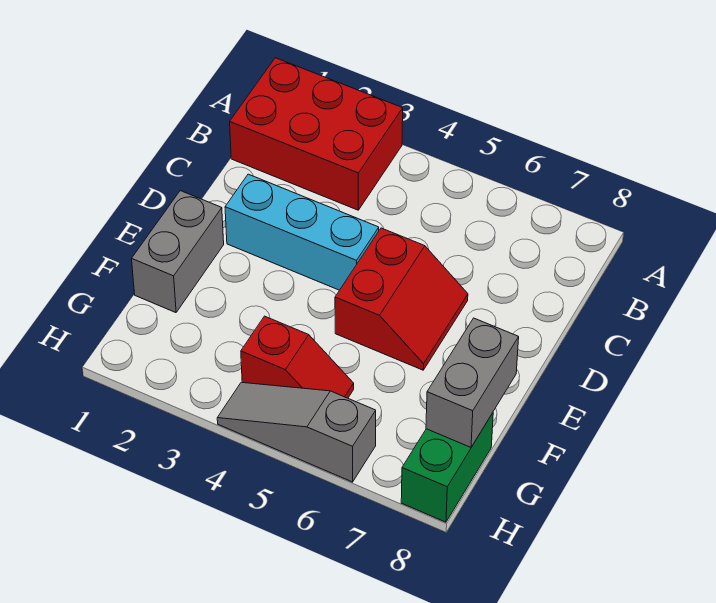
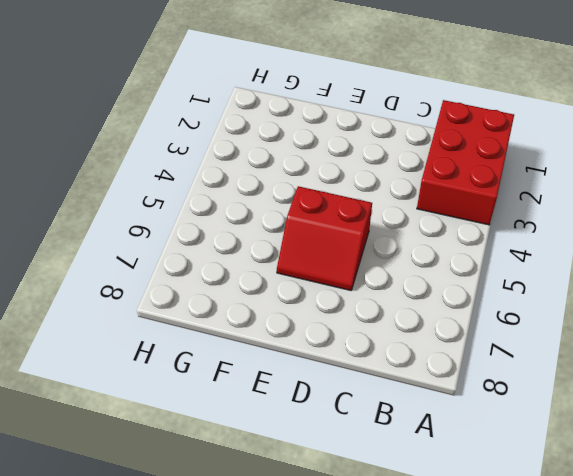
none -> cyan brick D2:D4 level 1
none -> grey brick E1:F1 level 1

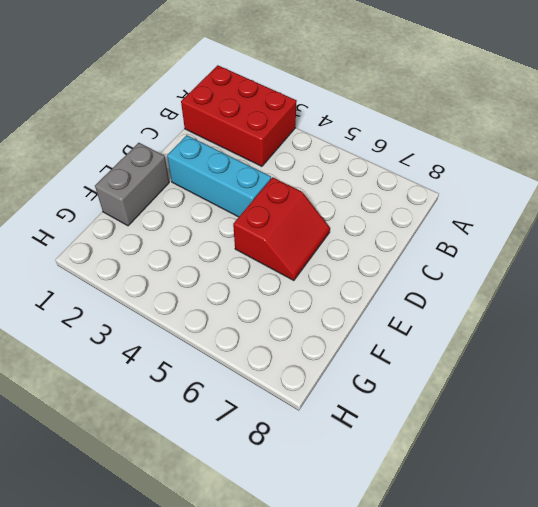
none -> red slope G4:G5 level 1 top 4
none -> green brick G8:H8 level 1

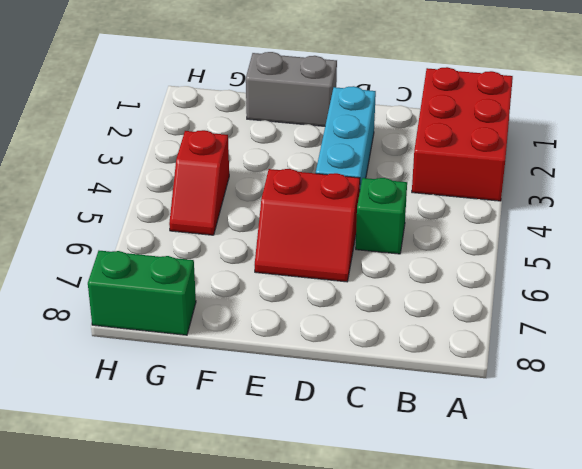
green brick C5 level 1 -> none
none -> grey slope H4:H6 level 1 top 6
none -> grey brick F8:G8 level 2

